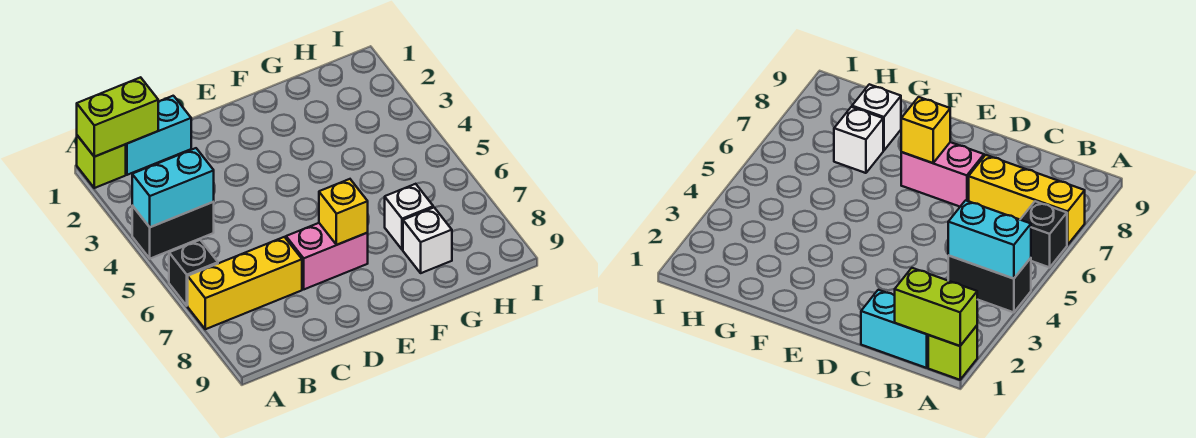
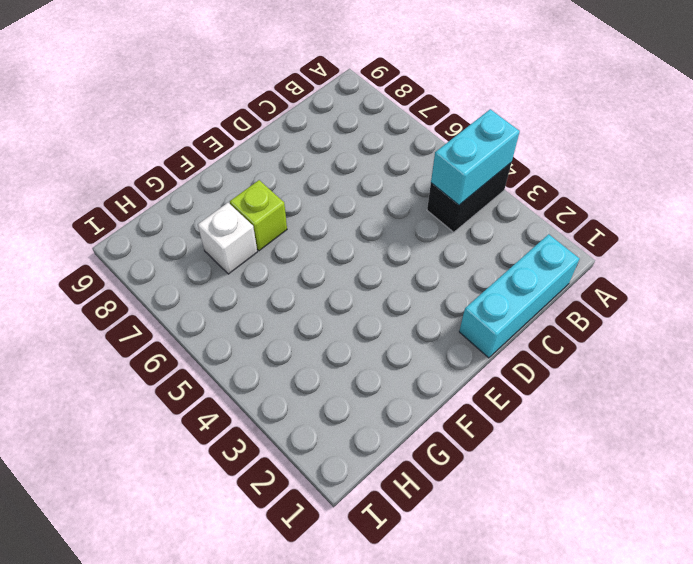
cyan brick B1:D1 level 1 -> cyan brick B1:C1 level 1
lime brick F7 level 1 -> lime brick A1 level 1
none -> black brick A6 level 1
none -> yellow brick A7:C7 level 1

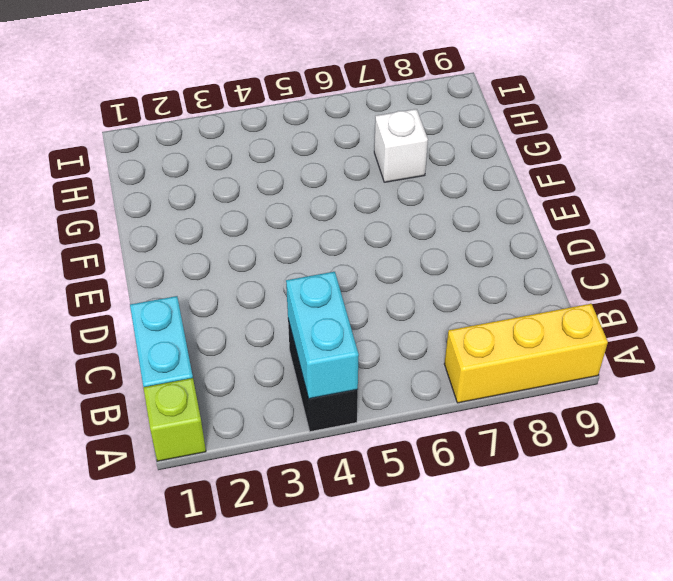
yellow brick A7:A9 level 1 -> yellow brick A7:C7 level 1
none -> black brick A6 level 1
none -> pink brick D7:E7 level 1

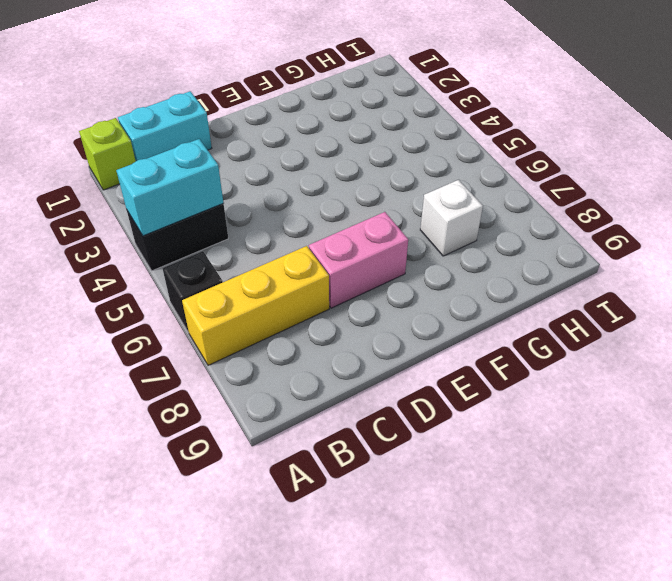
none -> white brick G8 level 1
none -> lime brick A1:B1 level 2

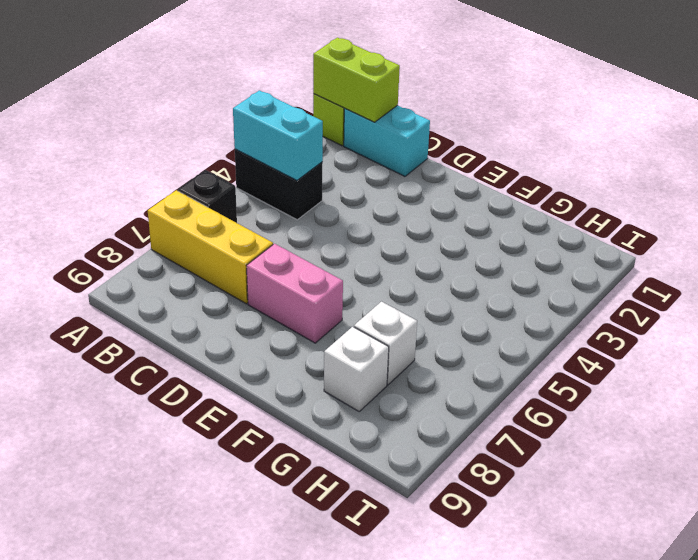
none -> yellow brick E7 level 2

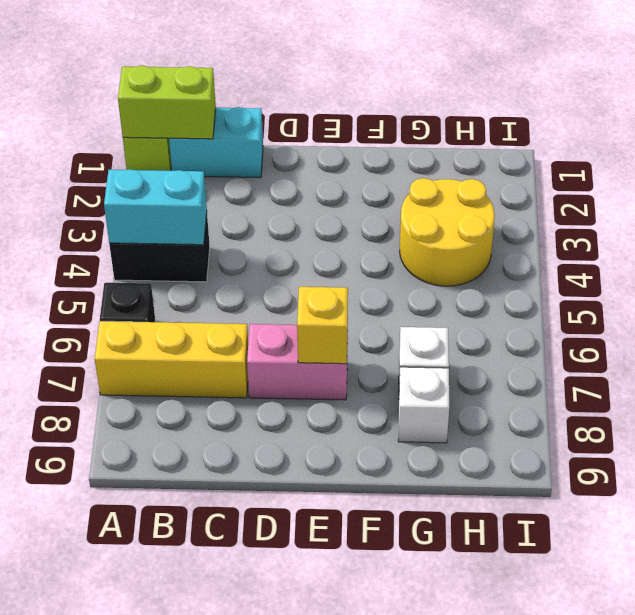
yellow round brick G3:H4 level 1 -> none

